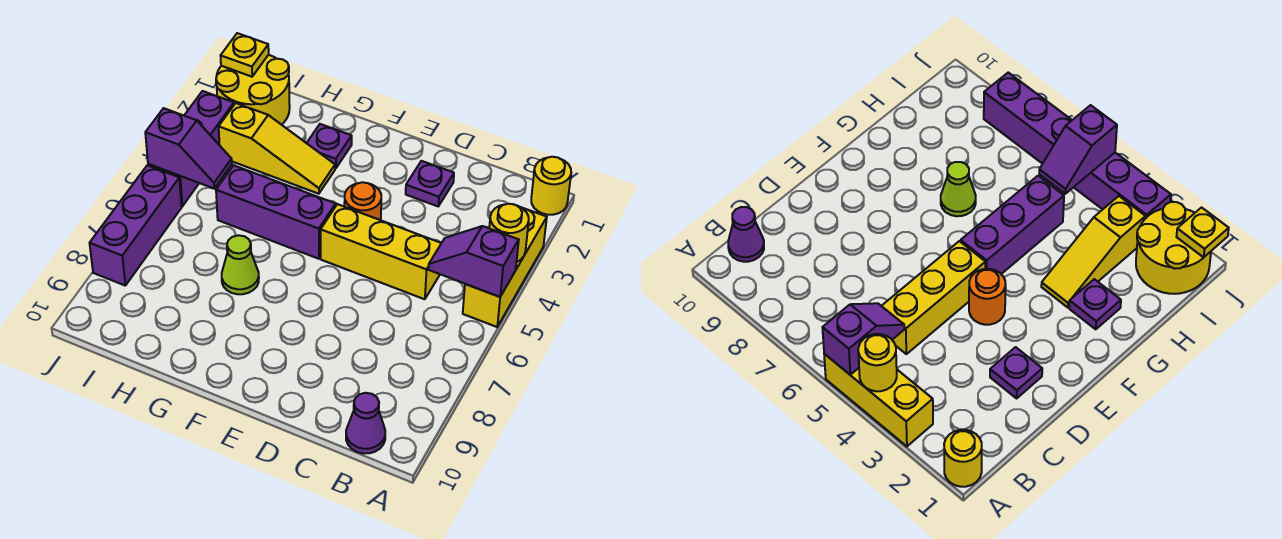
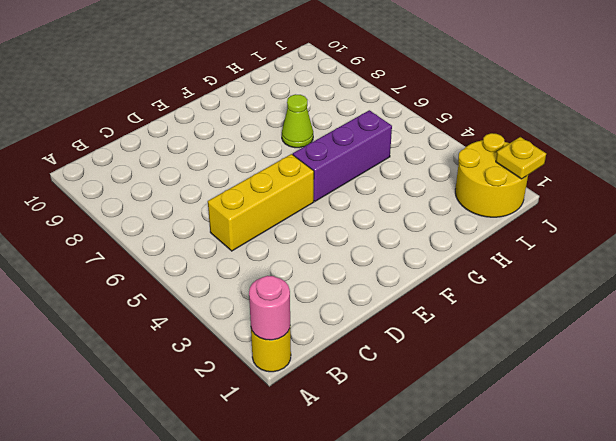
pink round brick A1 level 2 -> none
none -> yellow brick A3:A5 level 1
none -> purple cone B10 level 1
none -> purple plate D2 level 1

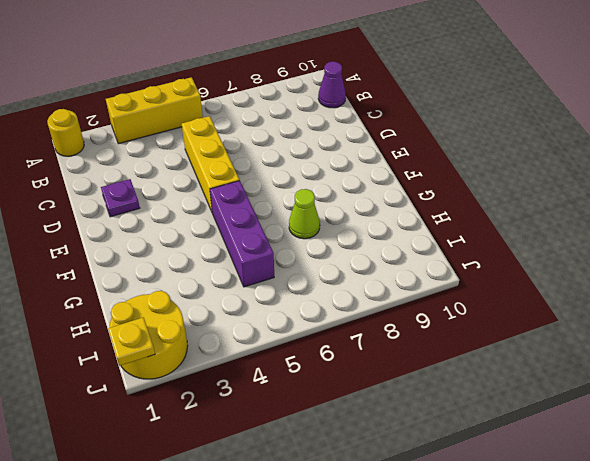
none -> orange round brick E4 level 1
none -> purple plate G2 level 1
none -> yellow slope G3:I3 level 1 top I

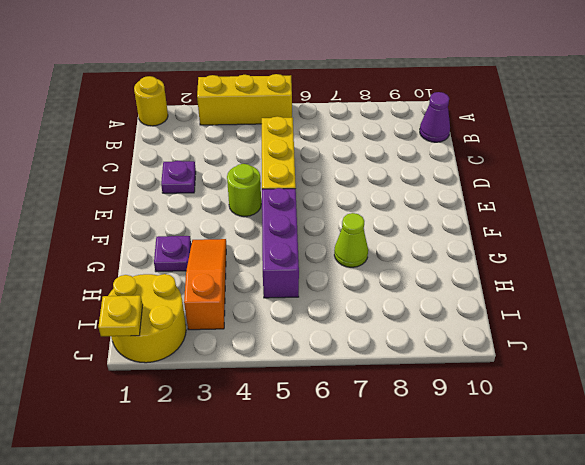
lime round brick E4 level 1 -> orange round brick E4 level 1
orange slope G3:I3 level 1 top I -> yellow slope G3:I3 level 1 top I
none -> purple brick J3:J5 level 1
none -> purple brick J6:J8 level 1
none -> yellow round brick A4 level 2

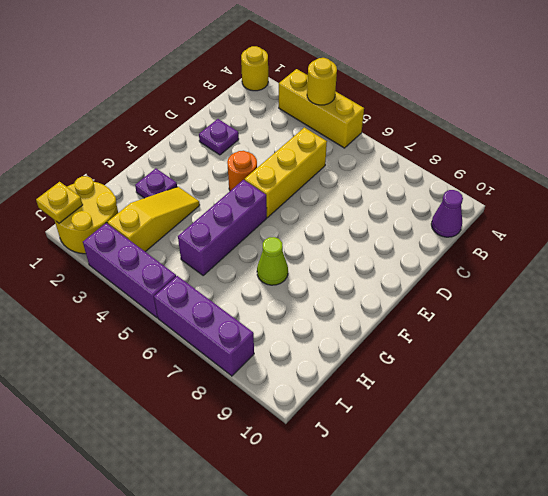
none -> purple slope A5:B5 level 2 top A
none -> purple slope I5:J5 level 2 top J

